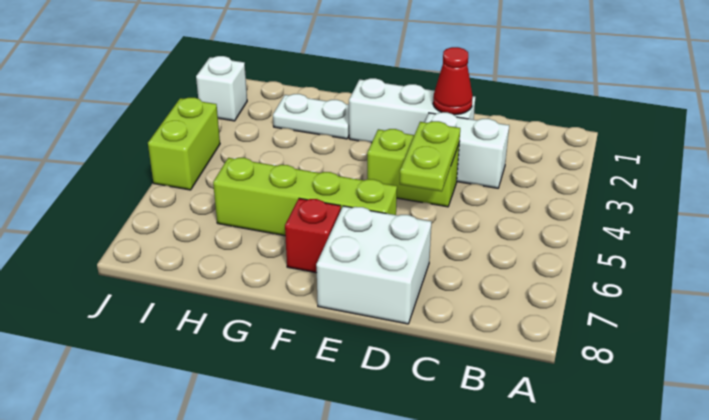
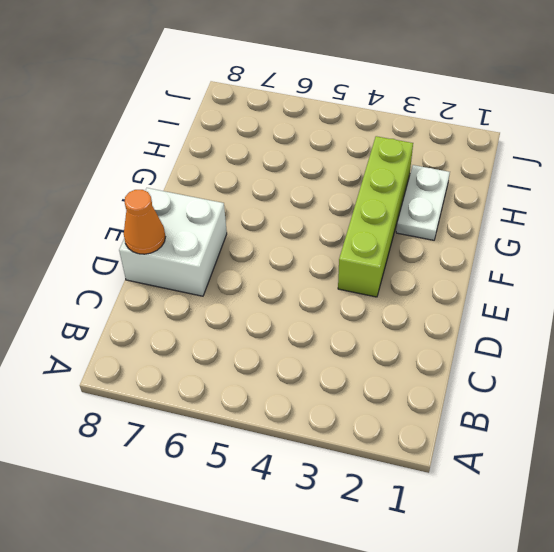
orange cone D8 level 2 -> none
lime brick E3:H3 level 1 -> lime brick E6:H6 level 1
none -> white brick C3:D3 level 1
none -> white brick D2:F2 level 1

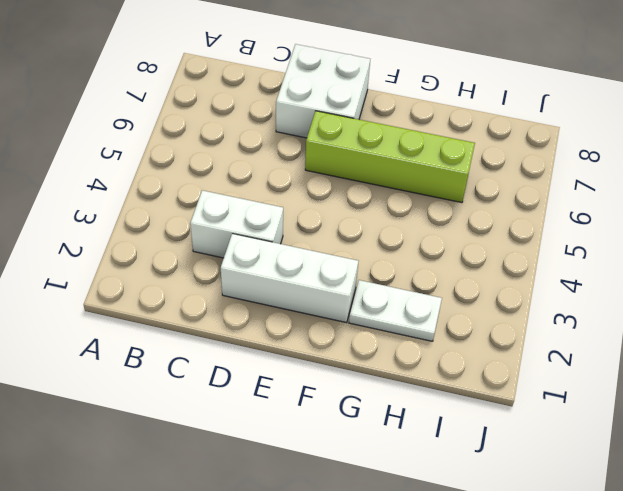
none -> lime brick D4:E4 level 1
none -> red brick F7 level 1

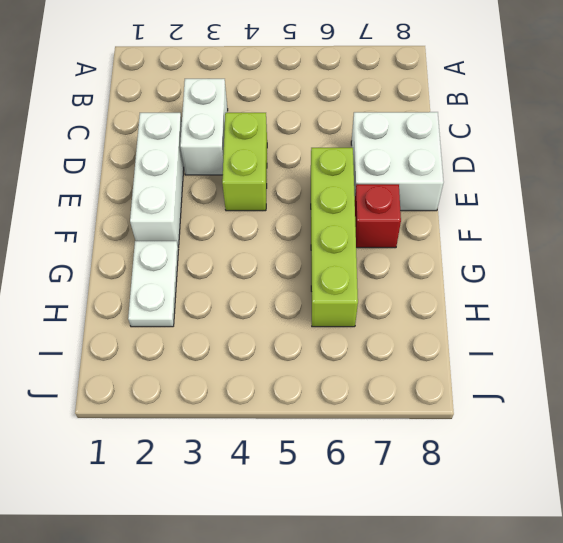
none -> white brick J2 level 1
none -> lime brick J4:J5 level 1

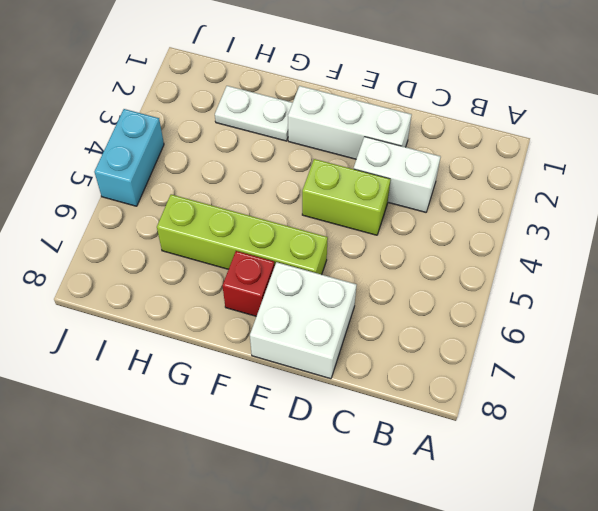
cyan brick J4:J5 level 1 -> lime brick J4:J5 level 1
none -> white brick J2 level 1
none -> red cone D2 level 2

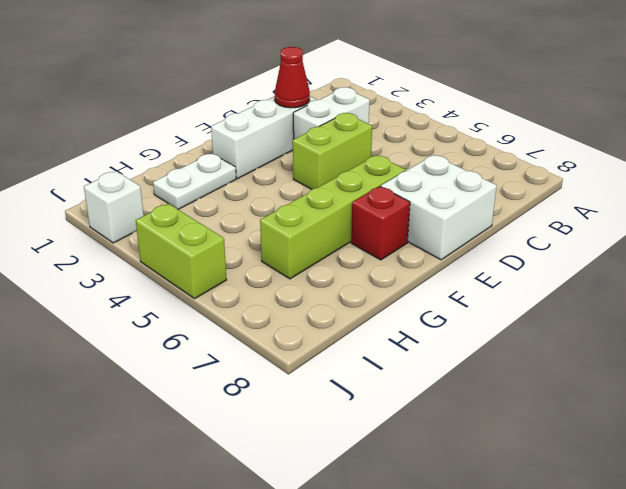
none -> lime plate D4:D5 level 2

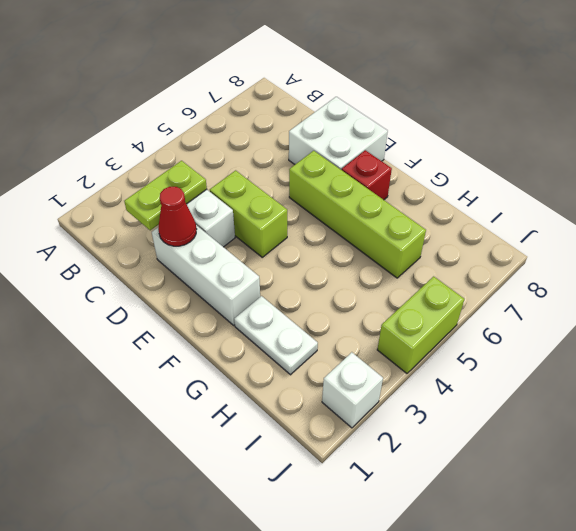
lime plate C2:C3 level 2 -> lime plate D4:D5 level 2

